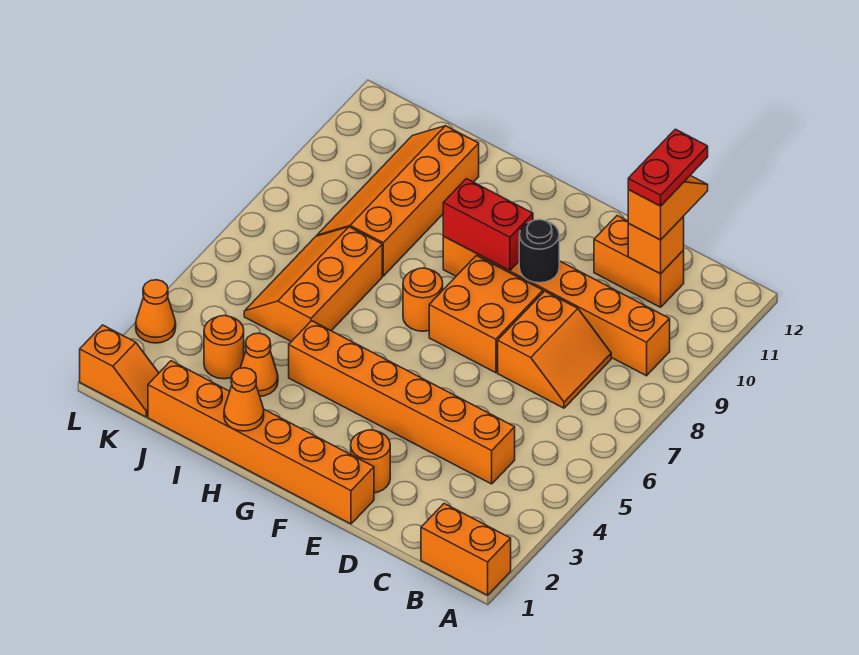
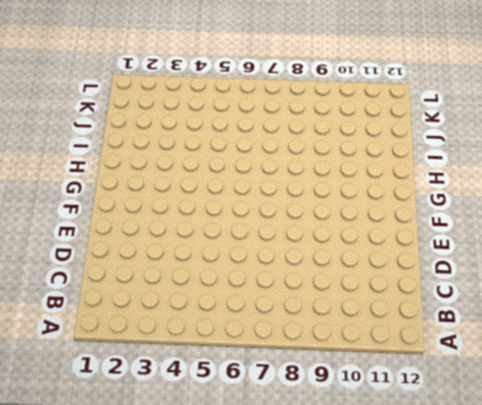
none -> orange brick A1:B1 level 1
none -> orange brick B9:G9 level 1
none -> orange brick C4:H4 level 1

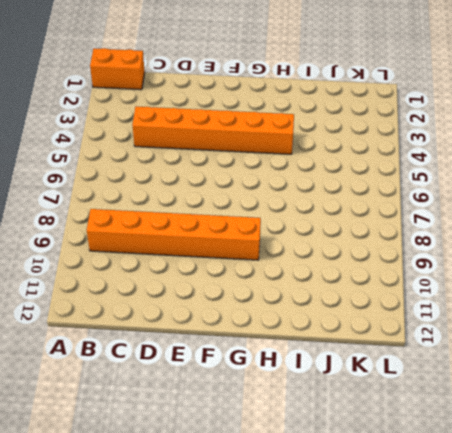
none -> orange slope C7:D8 level 1 top D
none -> orange brick C11:D11 level 1
none -> orange brick E1:J1 level 1

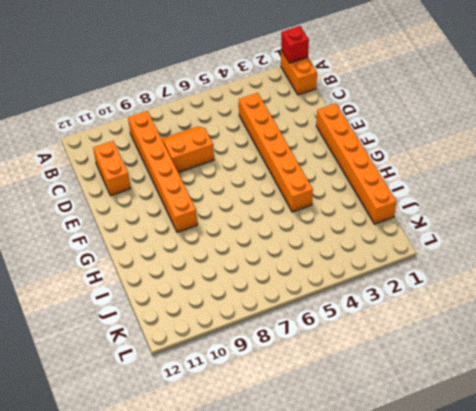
red brick A1 level 2 -> none
none -> orange round brick E2 level 1
none -> orange brick E7:F8 level 1
none -> orange round brick G7 level 1

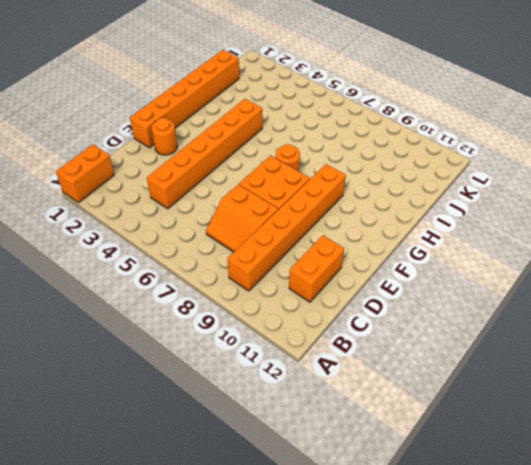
none -> orange cone I3 level 1
none -> orange slope I5:J7 level 1 top I
none -> orange slope I8:J11 level 1 top I

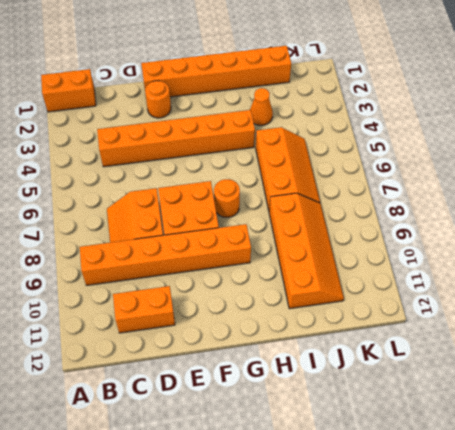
none -> orange round brick J3 level 1
none -> orange slope K1:L1 level 1 top L
none -> orange cone L3 level 1

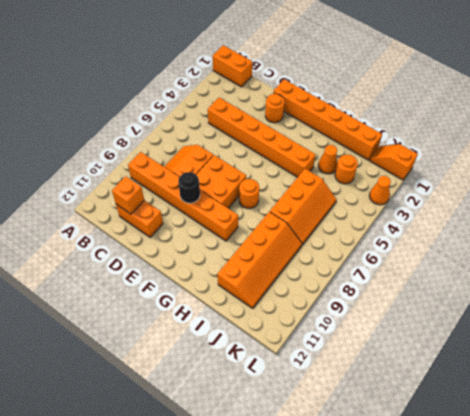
none -> red brick F9:G9 level 2
none -> orange cone H1 level 2
none -> orange slope C11:C12 level 3 top 11

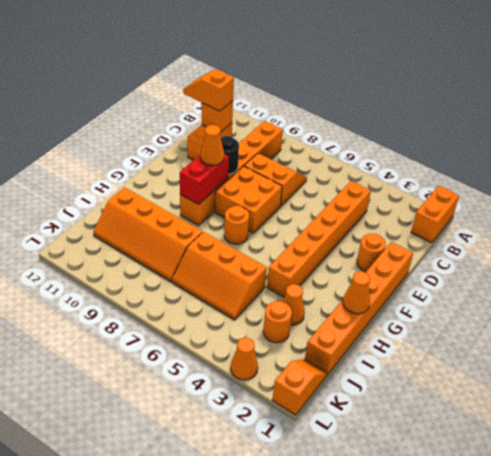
orange cone F9 level 3 -> none
none -> red plate C11:C12 level 4

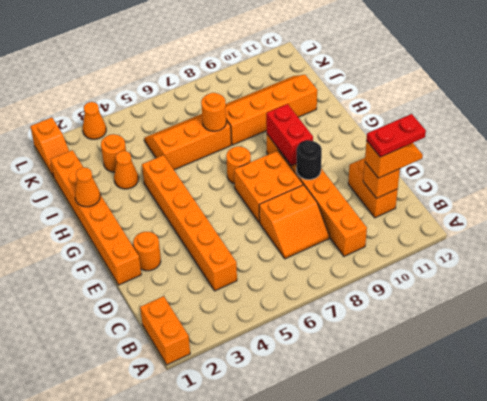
orange round brick I7 level 2 -> none

